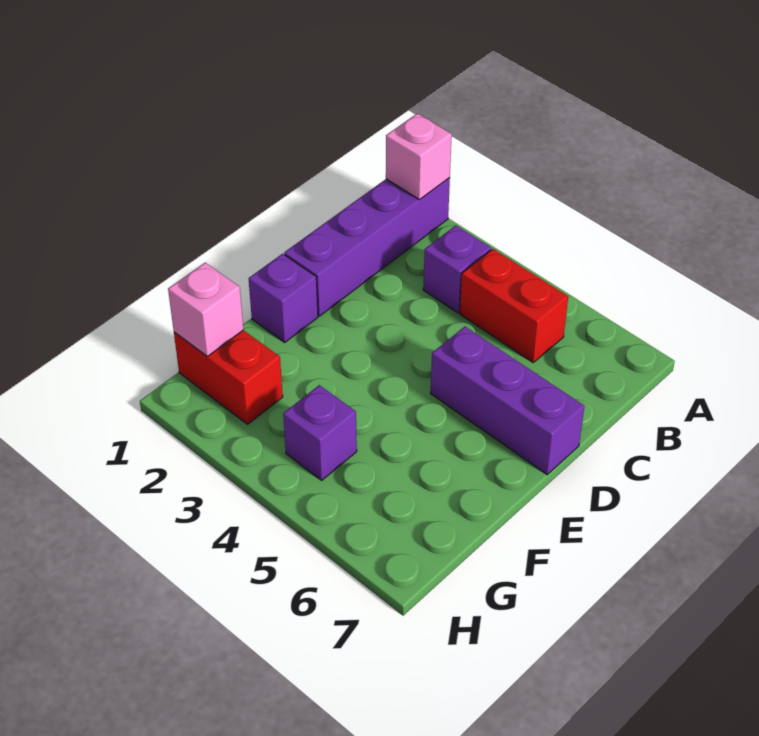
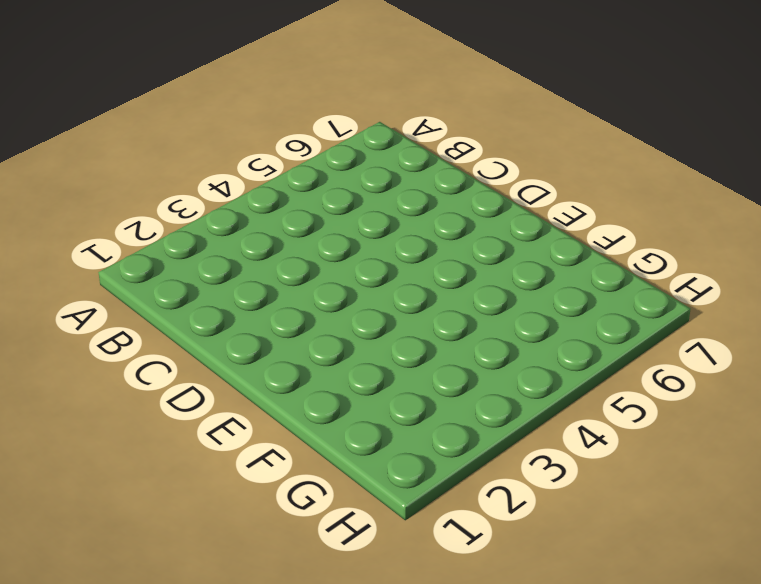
none -> purple brick A1:D1 level 1
none -> purple brick B3 level 1

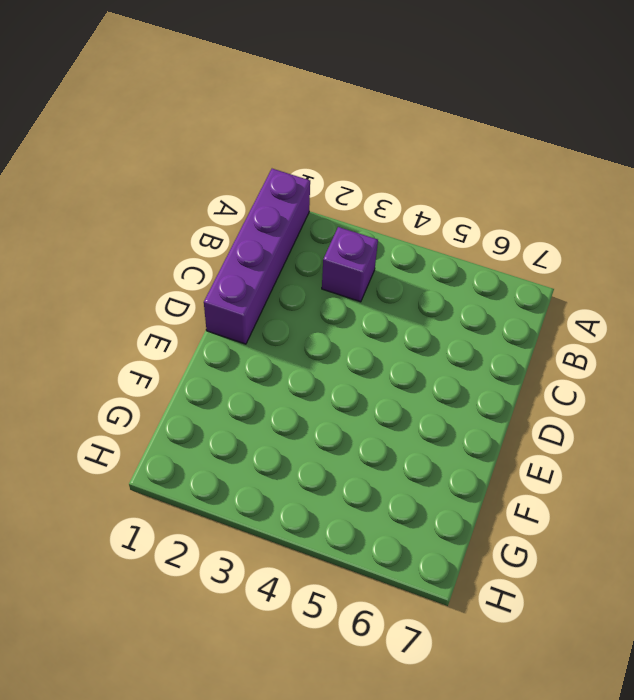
none -> red brick B4:B5 level 1
none -> purple brick D5:D7 level 1

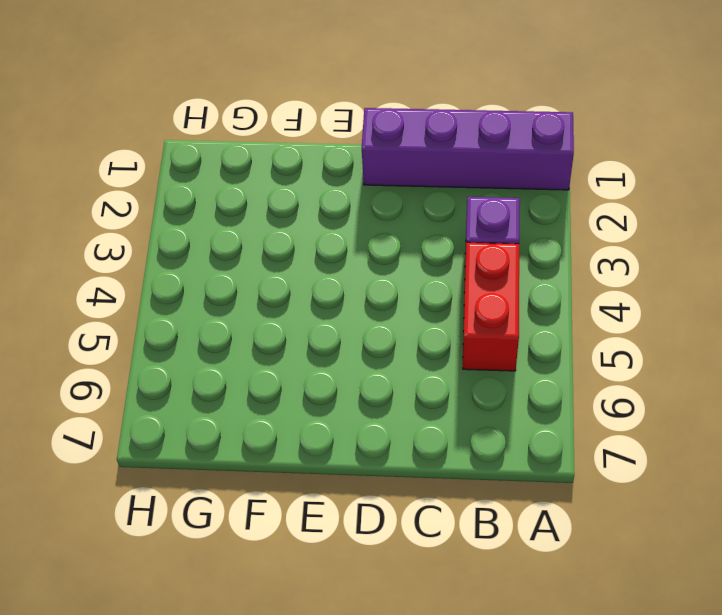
none -> purple brick D5:D7 level 1
none -> purple brick E1 level 1

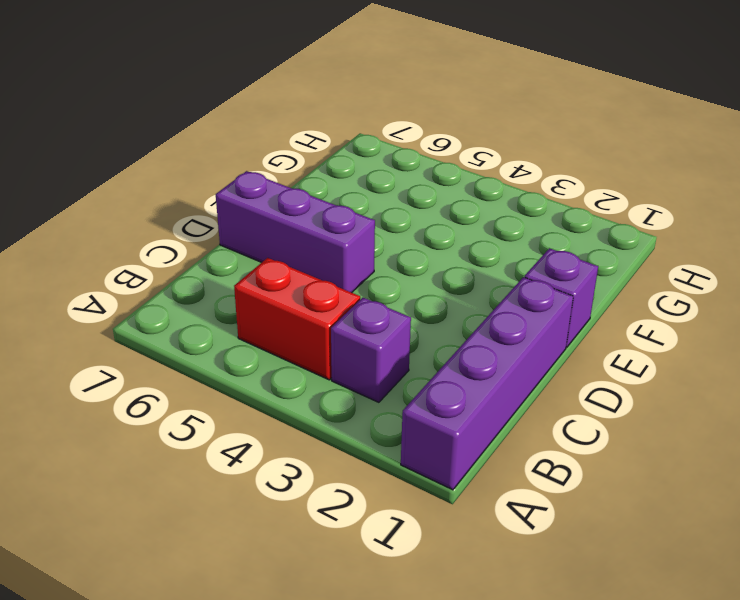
none -> red brick G1:G2 level 1
none -> purple brick G4 level 1

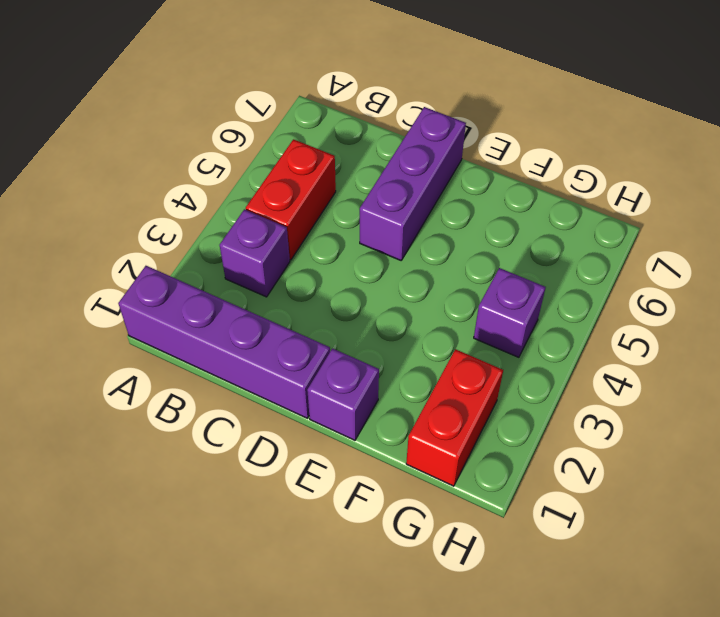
none -> pink brick A1 level 2
none -> pink brick G1 level 2

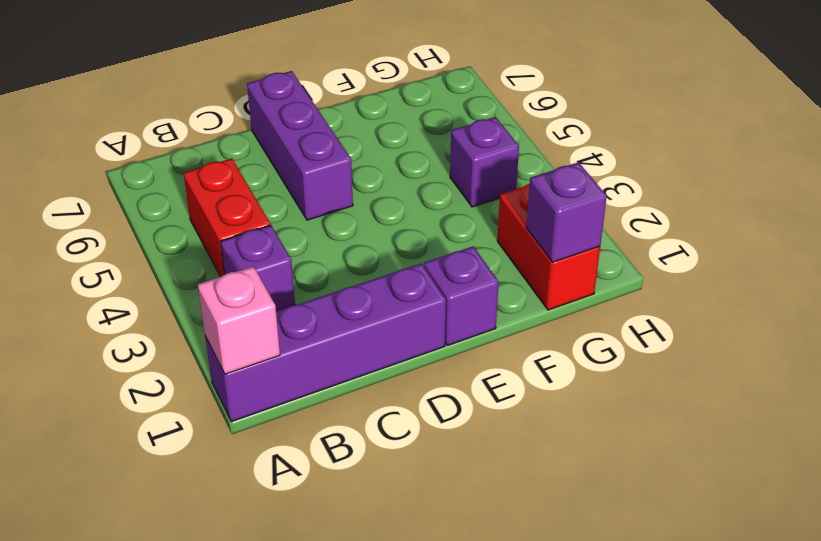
purple brick G1 level 2 -> pink brick G1 level 2

